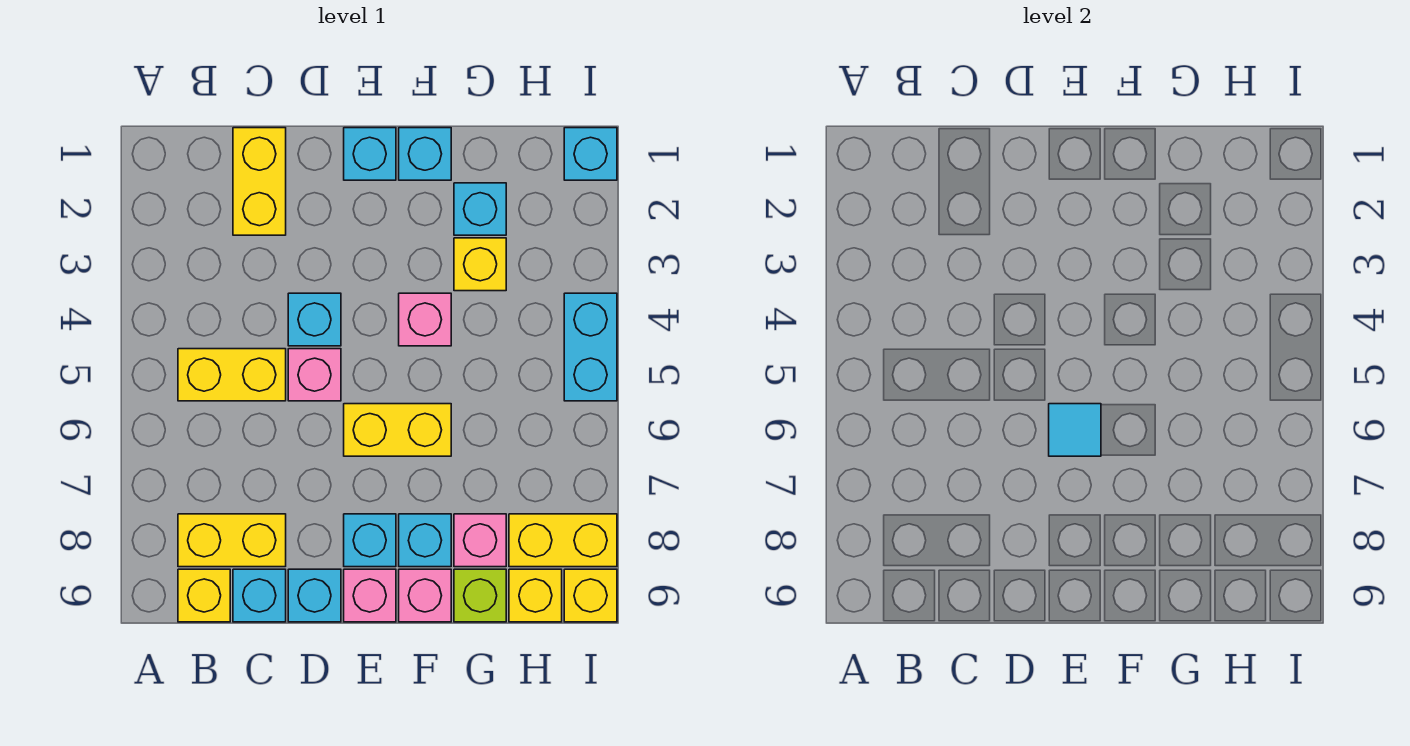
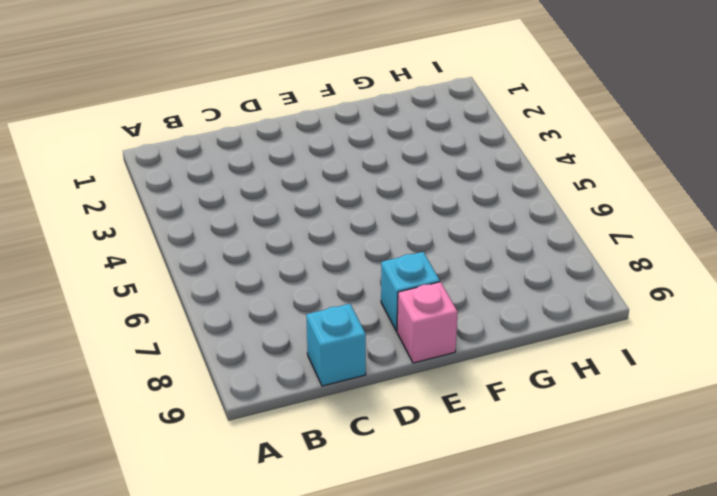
none -> yellow brick B5:C5 level 1
none -> yellow brick B8:C8 level 1
none -> yellow brick B9 level 1

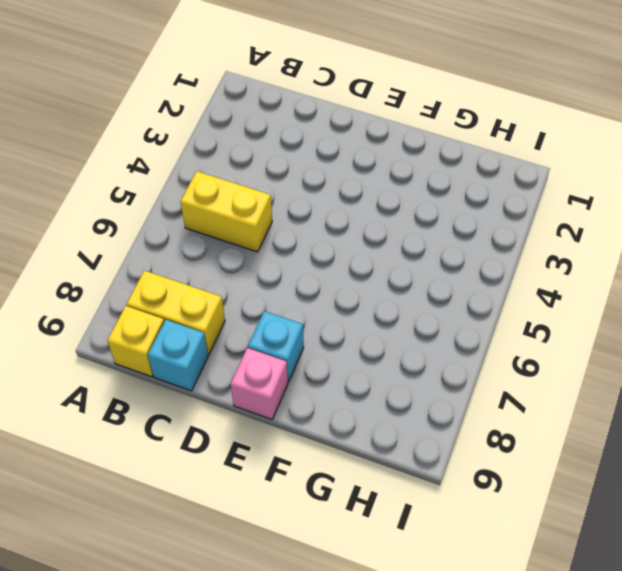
none -> yellow brick C1:C2 level 1
none -> cyan brick D4 level 1
none -> pink brick D5 level 1

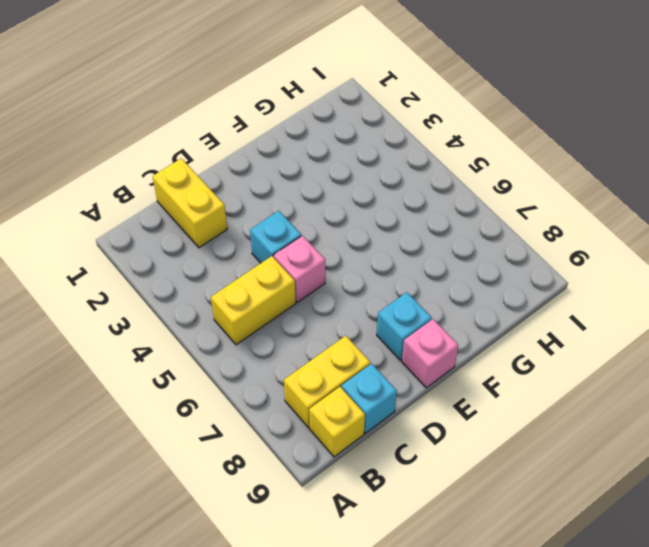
none -> cyan brick D9 level 1
none -> cyan brick E1 level 1
none -> yellow brick E6:F6 level 1

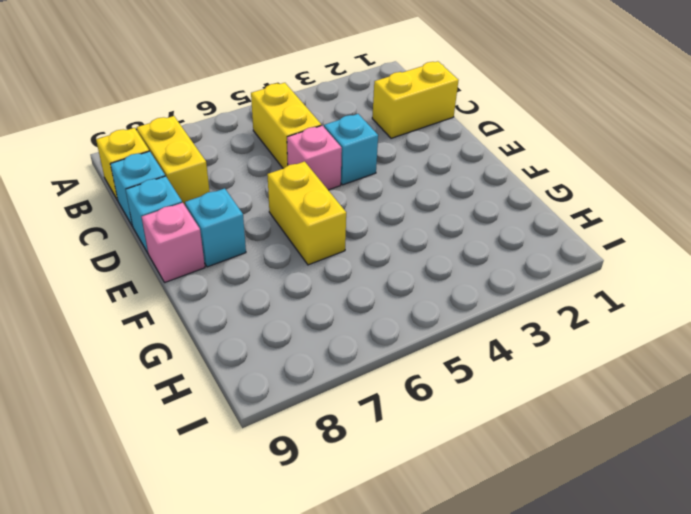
none -> cyan brick E1 level 1
none -> cyan brick F1 level 1
none -> pink brick F4 level 1

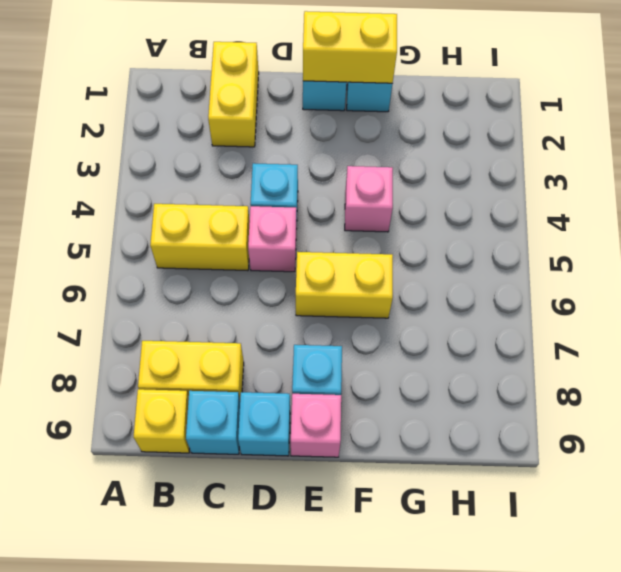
yellow brick E1:F1 level 2 -> yellow brick H8:I8 level 1
none -> cyan brick F8 level 1
none -> pink brick F9 level 1
none -> cyan brick G2 level 1

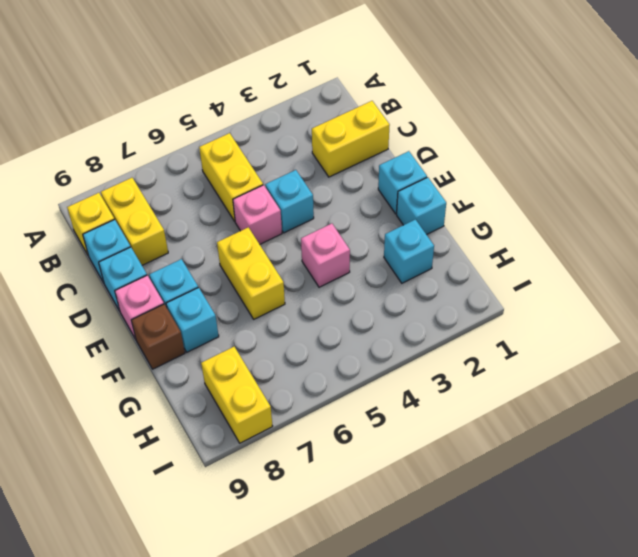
brown brick F9 level 1 -> pink brick F9 level 1
none -> yellow brick G3 level 1
none -> pink brick G8 level 1
none -> lime brick G9 level 1

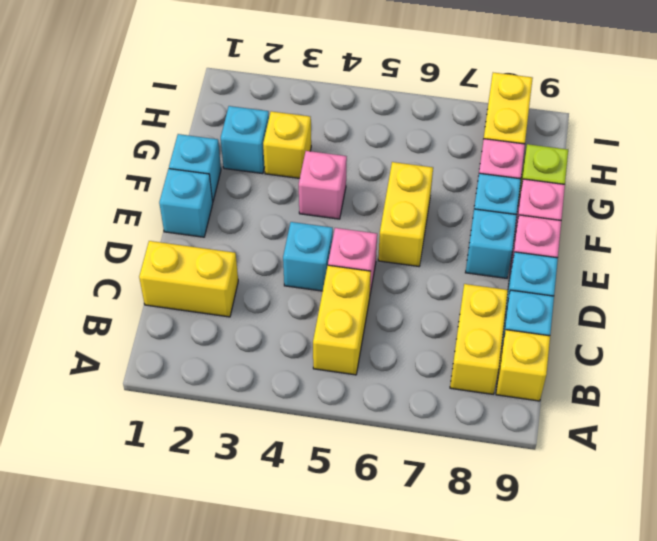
none -> yellow brick H9 level 1
none -> cyan brick I1 level 1
none -> cyan brick I4:I5 level 1

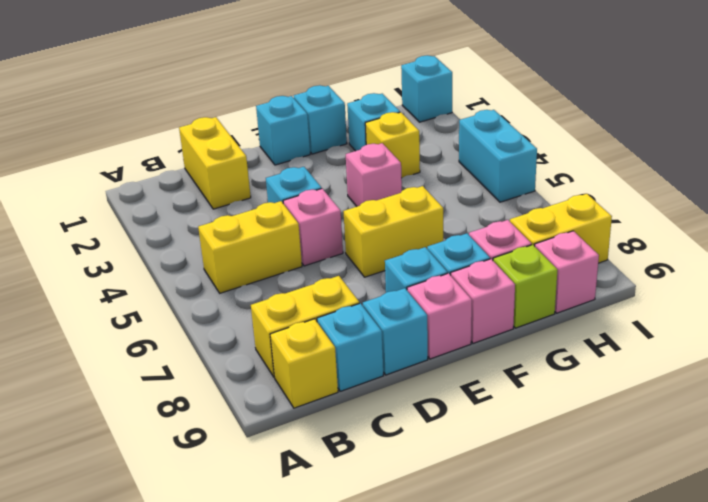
pink brick H9 level 1 -> yellow brick H9 level 1
none -> yellow brick I9 level 1
none -> cyan tile E6 level 2

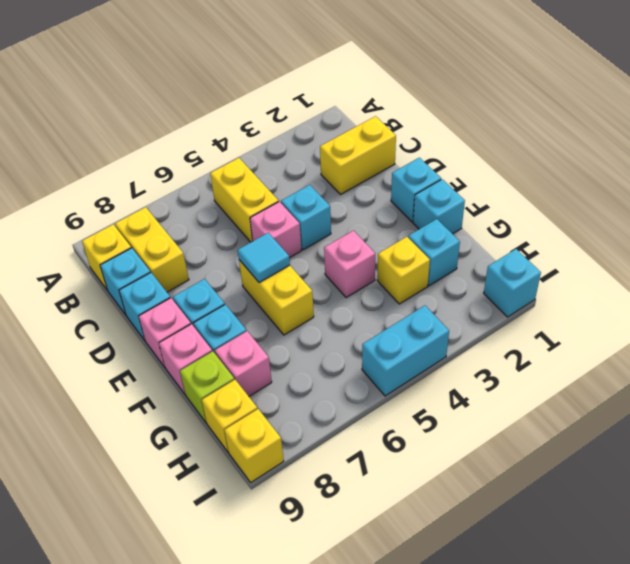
none -> yellow brick H8:I8 level 1

